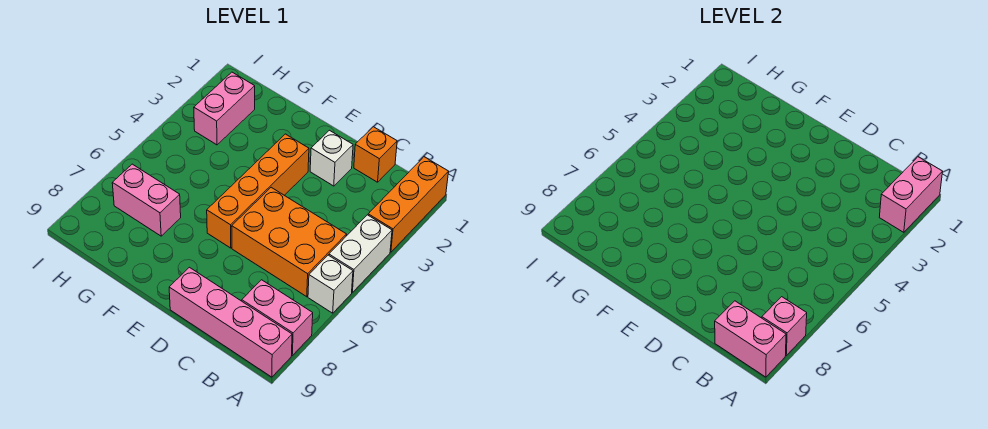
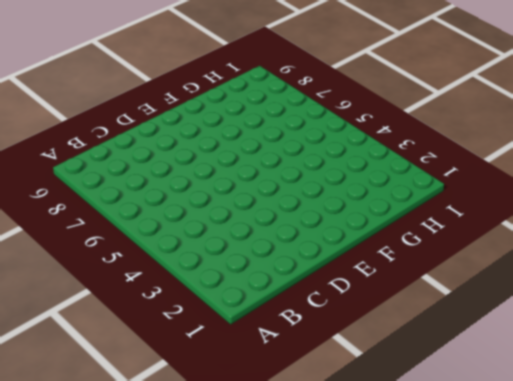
none -> orange brick A1:A3 level 1
none -> white brick A4:A5 level 1
none -> white brick A6 level 1

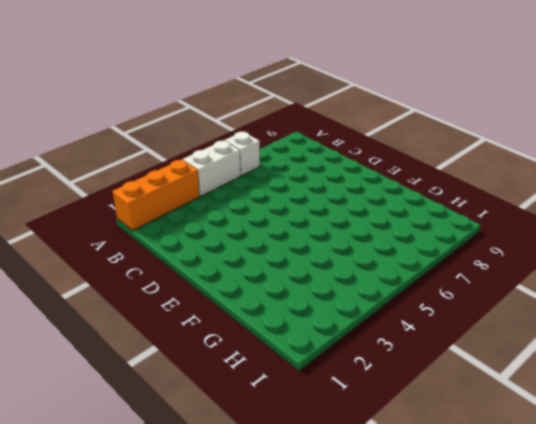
none -> pink brick A8:B8 level 1
none -> pink brick A9:D9 level 1
none -> orange brick B5:D6 level 1

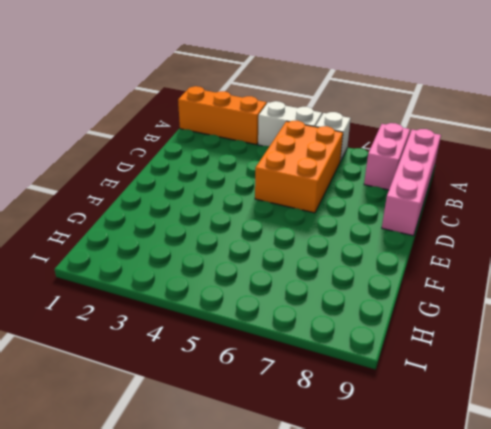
none -> orange brick C1 level 1
none -> white brick D2 level 1
none -> orange brick E3:E6 level 1

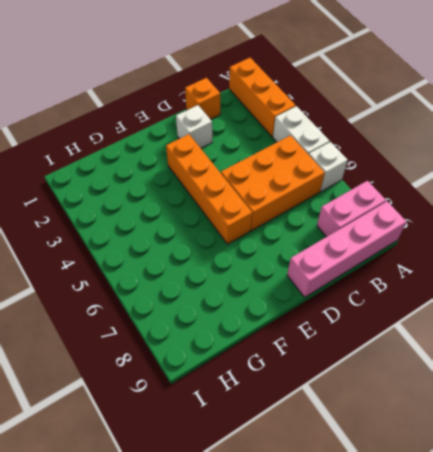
none -> pink brick G7:H7 level 1
none -> pink brick H2:H3 level 1
none -> pink brick A1:A2 level 2

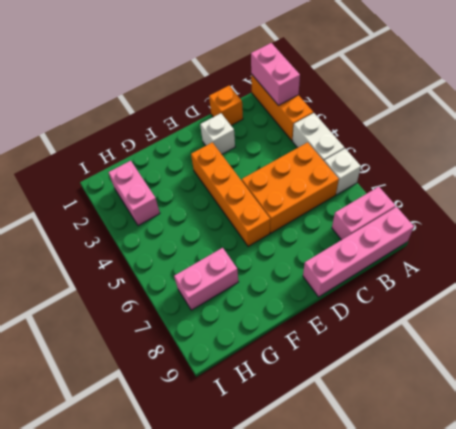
none -> pink brick A8 level 2
none -> pink brick A9:B9 level 2

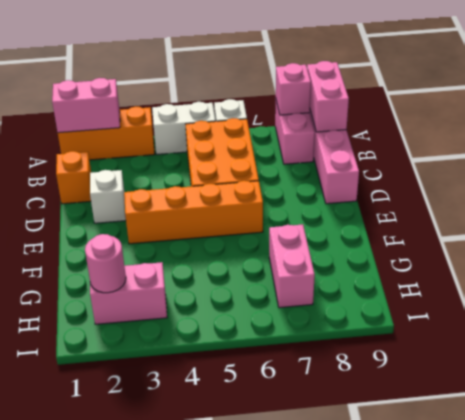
pink round brick H2 level 2 -> none

